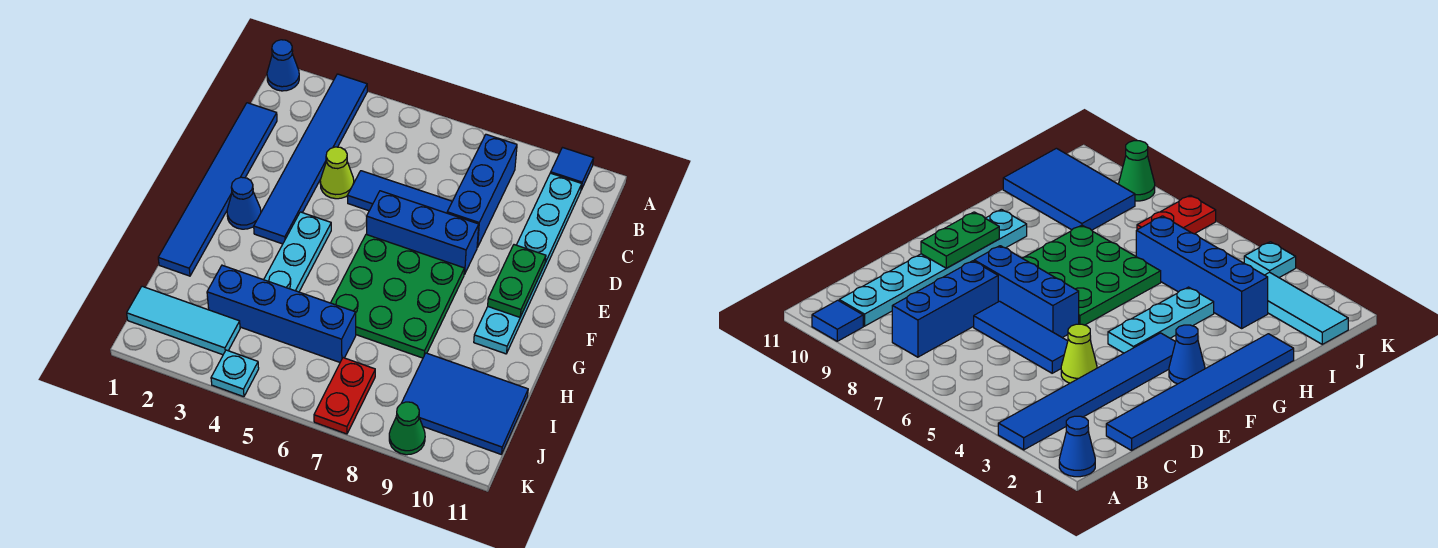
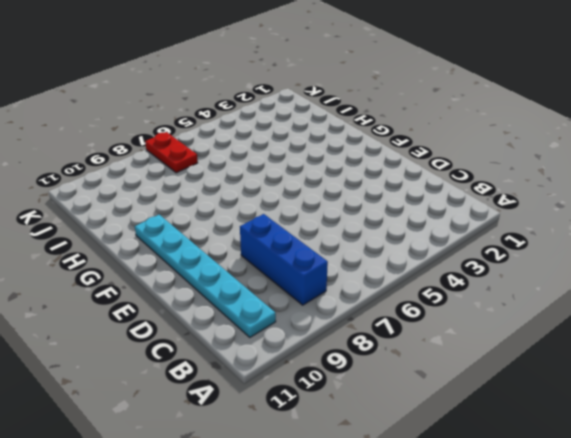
none -> blue cone A1 level 1
none -> blue tile A3:F3 level 1
none -> blue tile A10 level 1

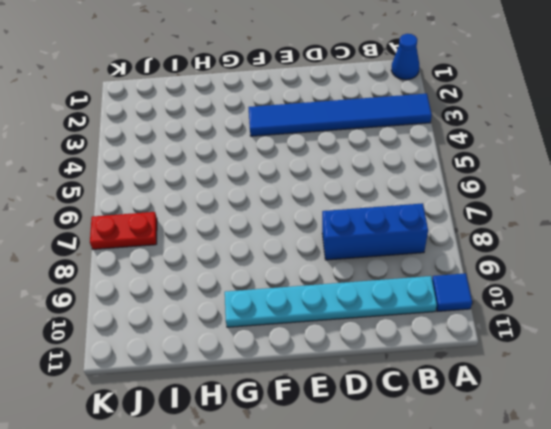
none -> blue tile C1:H1 level 1
none -> lime cone D4 level 1
none -> blue tile D5:D7 level 1

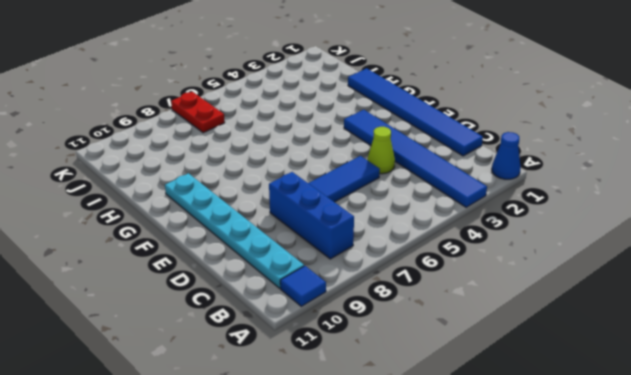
none -> blue brick E6:E8 level 1
none -> blue cone F2 level 1
none -> cyan plate F4:H4 level 1

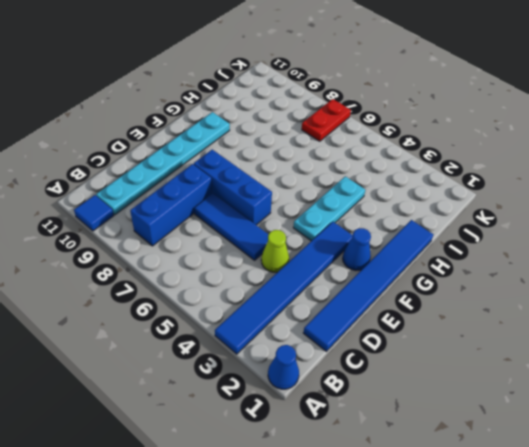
none -> green plate F6:H8 level 1
none -> blue brick I3:I6 level 1
none -> blue tile I9:J11 level 1

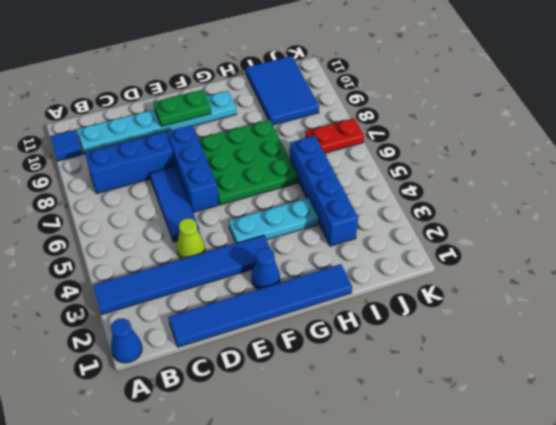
none -> cyan tile J1:J3 level 1
none -> cyan plate K4 level 1
none -> green cone K9 level 1

